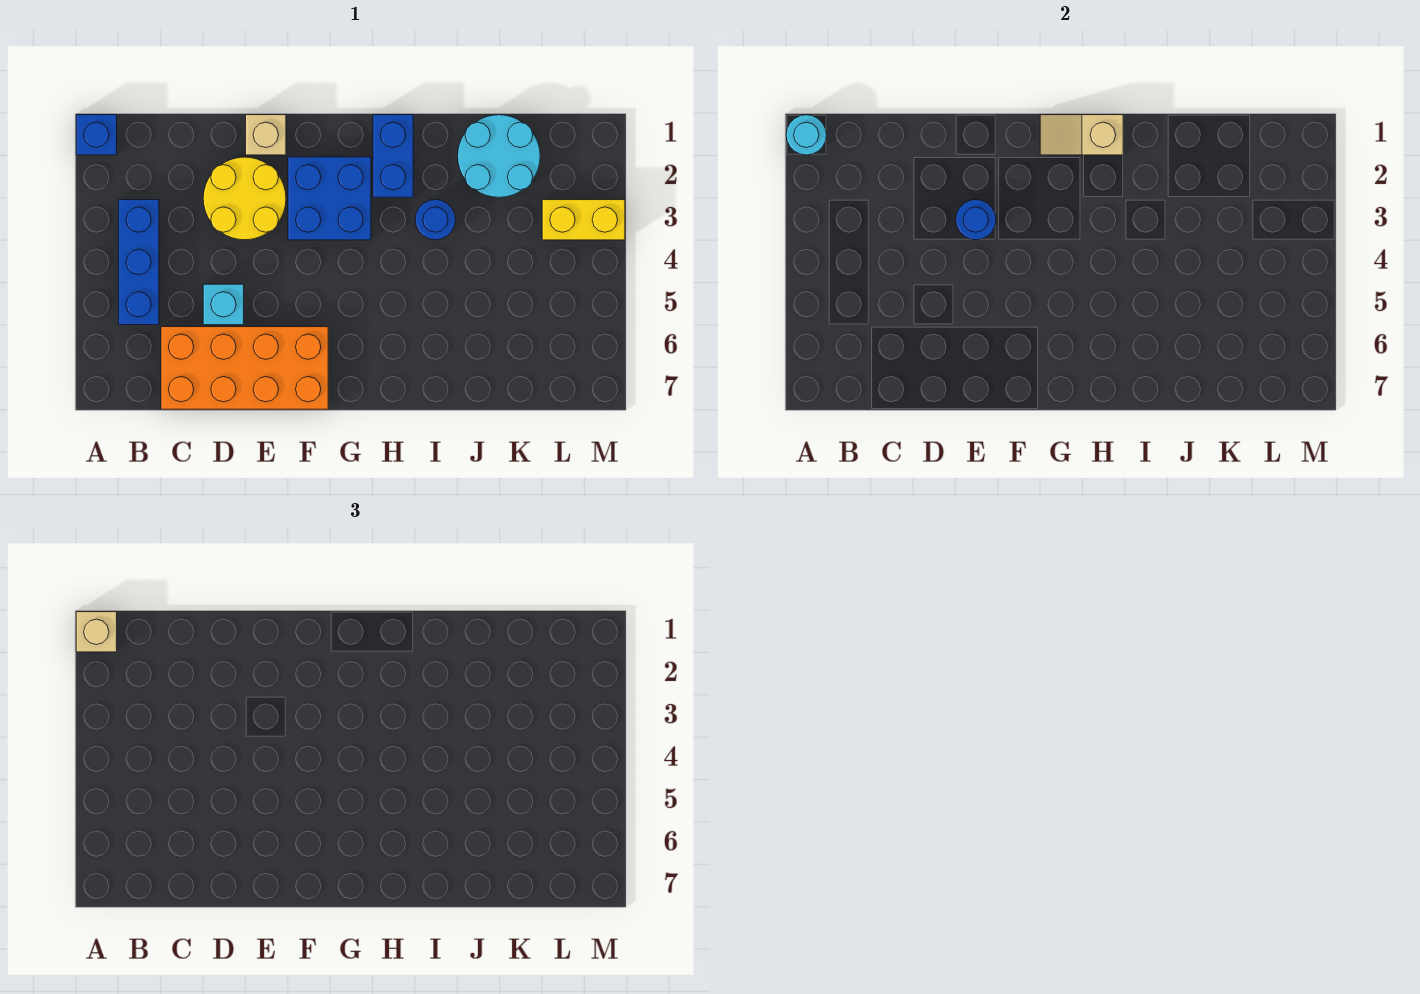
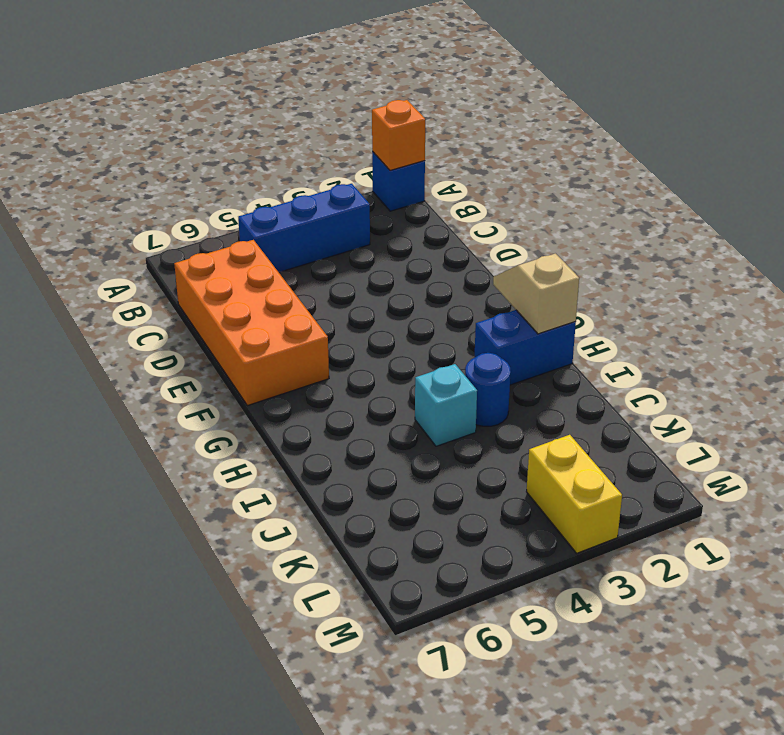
orange brick A1 level 2 -> cyan round brick A1 level 2
cyan brick I4 level 1 -> cyan brick D5 level 1
none -> yellow round brick D2:E3 level 1
none -> tan brick E1 level 1
none -> blue brick F2:G3 level 1

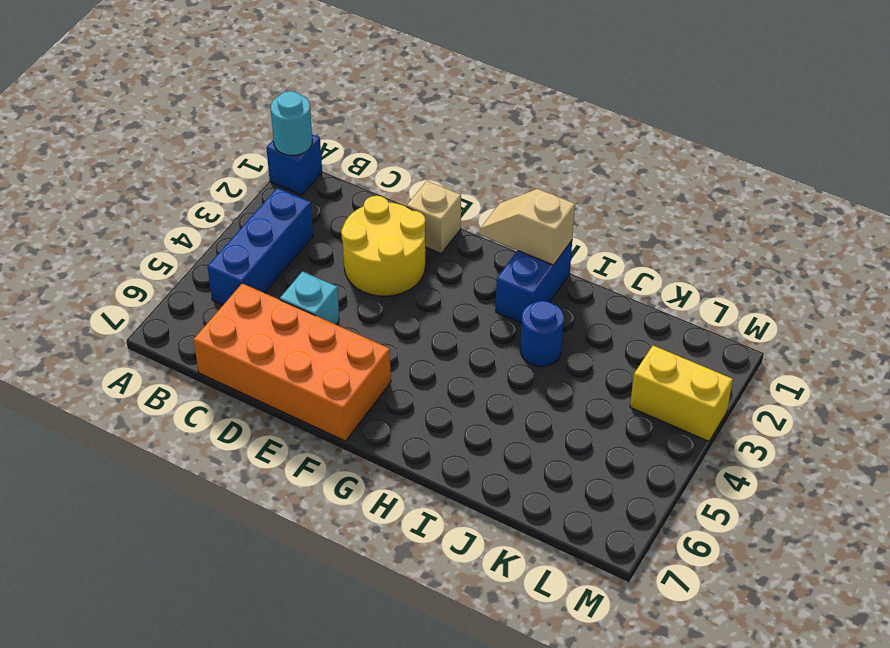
none -> blue brick F2:G3 level 1
none -> cyan round brick J1:K2 level 1
none -> blue round brick E3 level 2

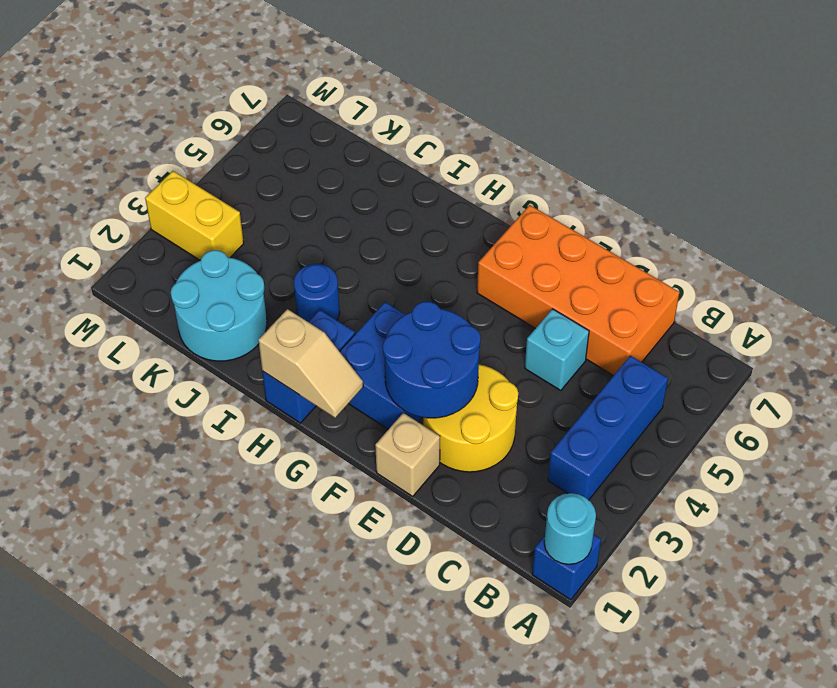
blue round brick E2:F3 level 2 -> blue round brick E3 level 2
none -> tan brick A1 level 3

